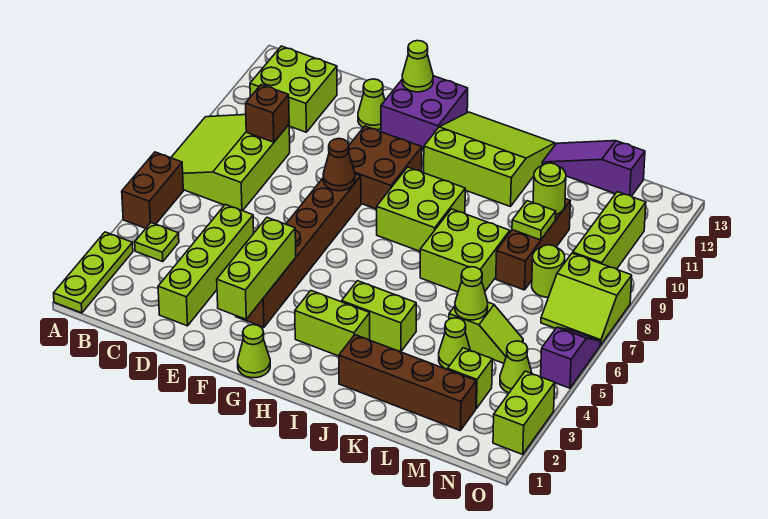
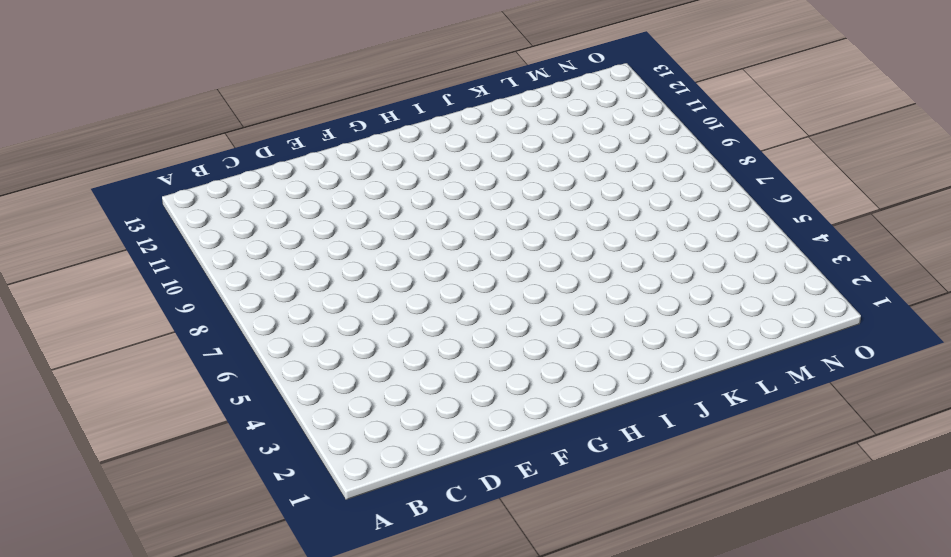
none -> lime plate A1:A3 level 1
none -> brown brick A5:A6 level 1
none -> lime slope A7:C9 level 1 top C
none -> lime plate B4 level 1

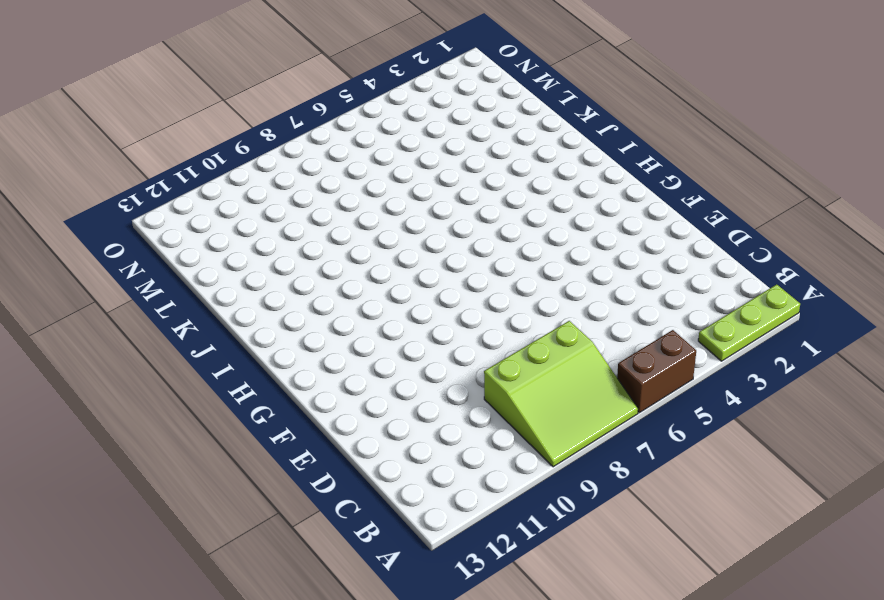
none -> lime plate B4 level 1
none -> lime brick B11:C12 level 1
none -> lime brick D2:D5 level 1
none -> lime cone E12 level 1

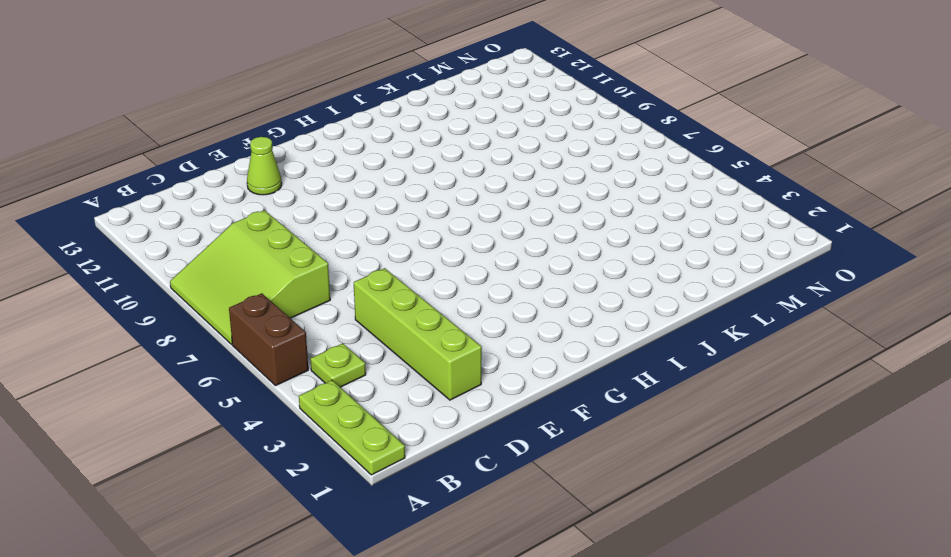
none -> lime brick B11:C12 level 1
none -> brown brick F3:F8 level 1
none -> brown brick F9:G10 level 1
none -> purple brick F12:G13 level 1

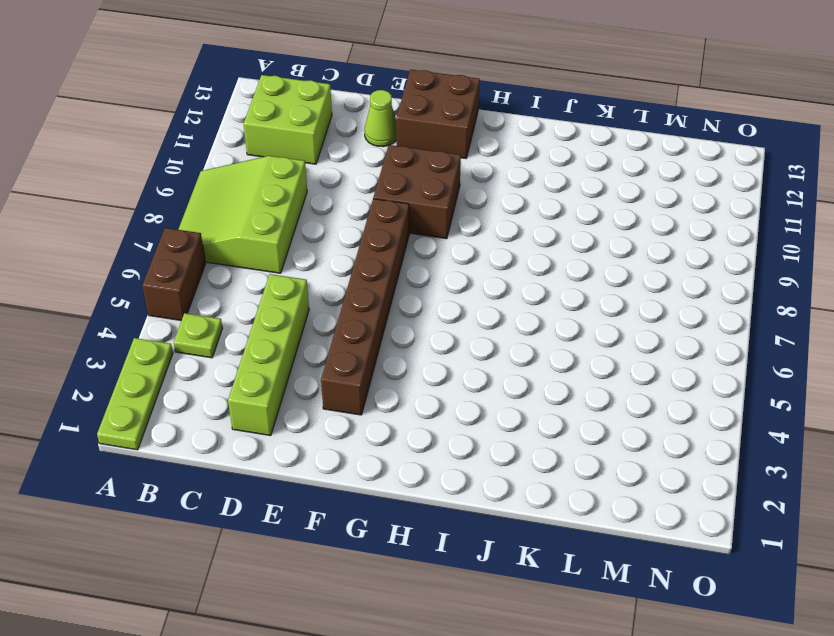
brown brick F12:G13 level 1 -> purple brick F12:G13 level 1
none -> lime cone G1 level 1
none -> lime brick H3:I3 level 1
none -> lime brick H8:I9 level 1
none -> lime slope H11:J13 level 1 top 11

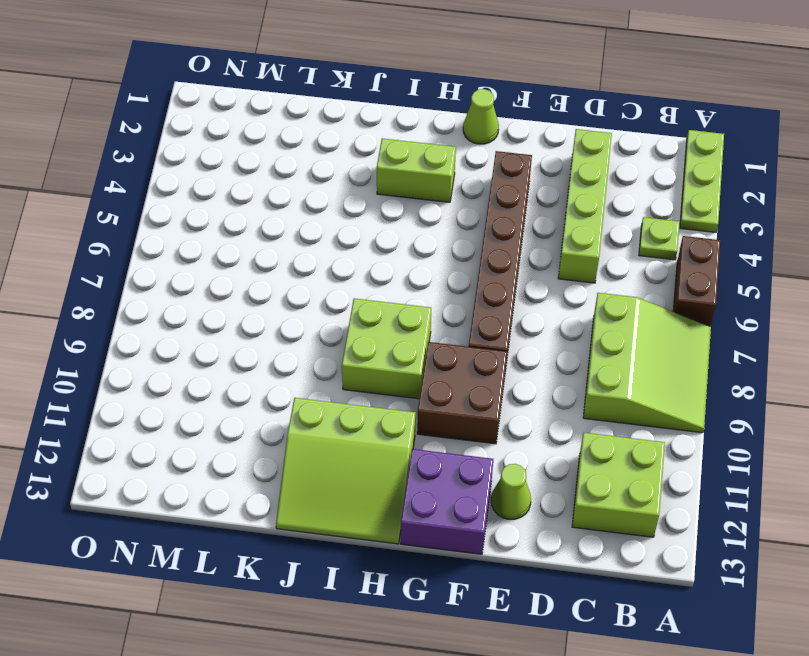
none -> lime brick I4:J4 level 1
none -> brown brick J2:M2 level 1
none -> lime brick J7:K8 level 1
none -> purple slope K13:M13 level 1 top M

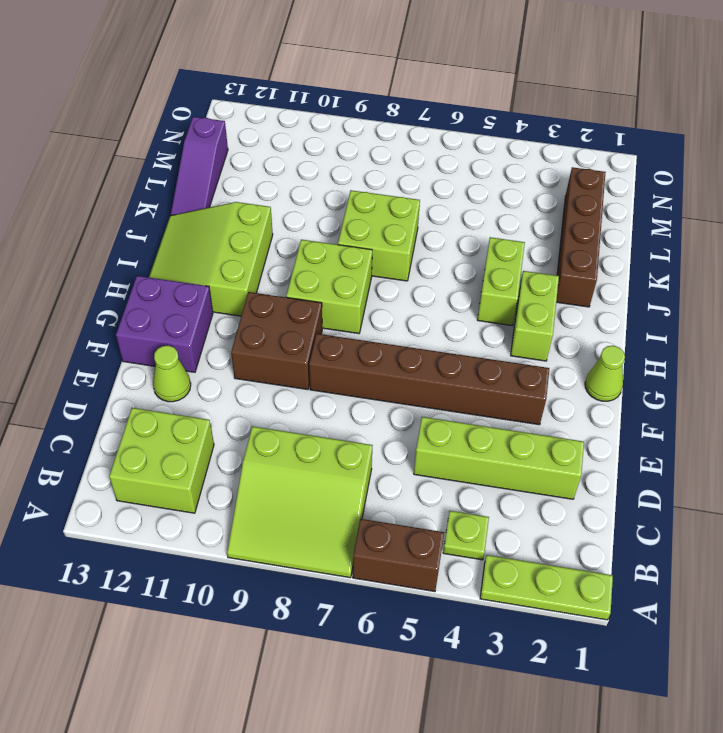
none -> lime cone L4 level 1
none -> lime slope L5:M5 level 1 top L
none -> brown brick L8:L10 level 1
none -> lime brick M3 level 1

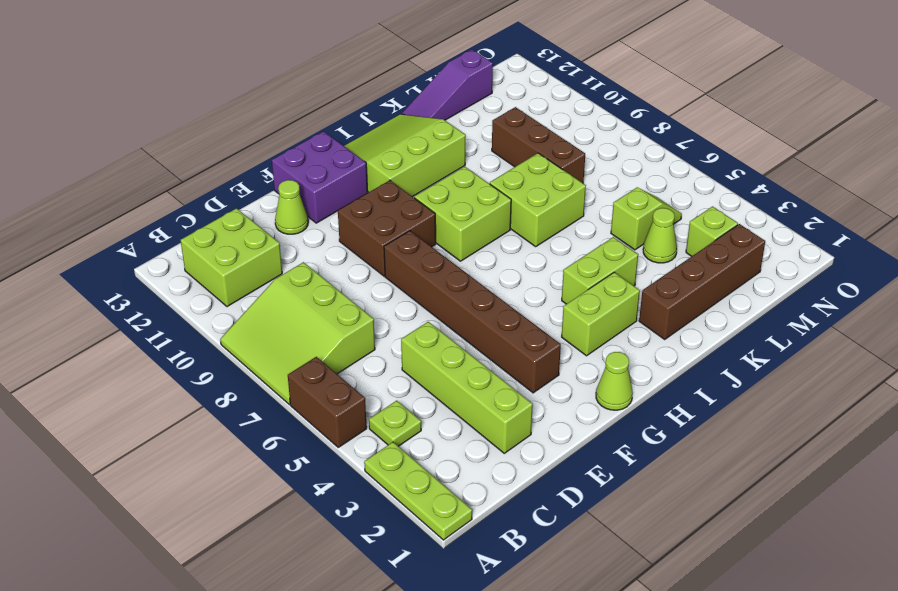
none -> lime round brick M8 level 1
none -> lime cone N4 level 1
none -> lime slope N7:O8 level 1 top 8
none -> lime brick N9:N11 level 1

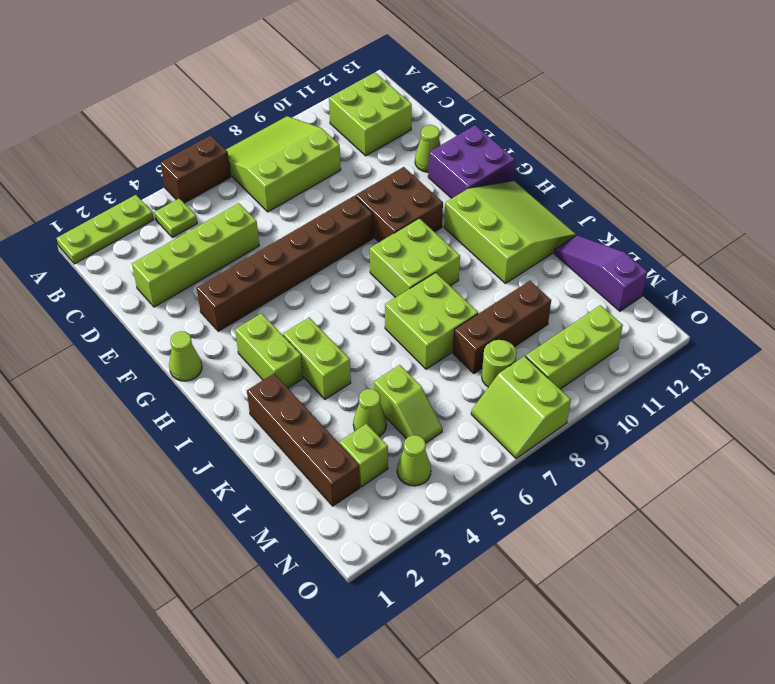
none -> lime brick O2:O3 level 1
none -> purple slope O5:O6 level 1 top 5
none -> brown brick C9 level 2
none -> lime brick F2:F4 level 2

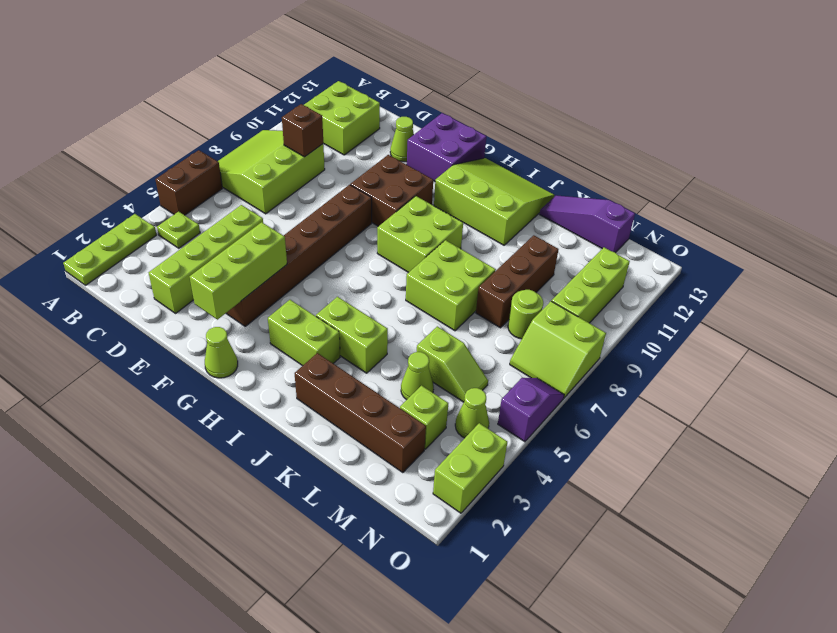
none -> brown cone F8 level 2
none -> lime cone F13 level 2
none -> lime cone L5 level 2
none -> lime plate L9 level 2

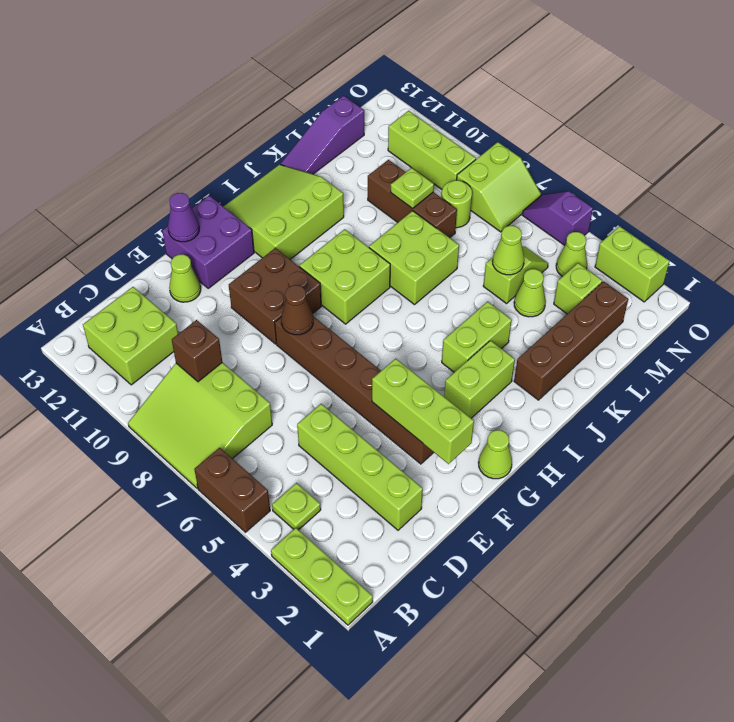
purple cone F13 level 2 -> lime cone F13 level 2
none -> lime round brick L10 level 2

